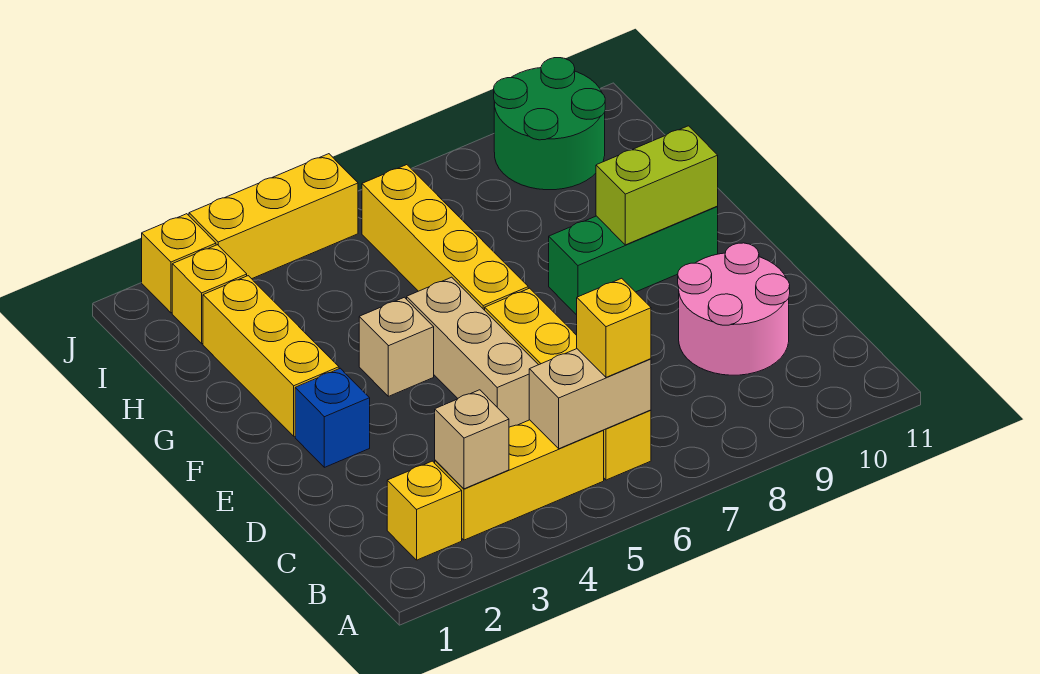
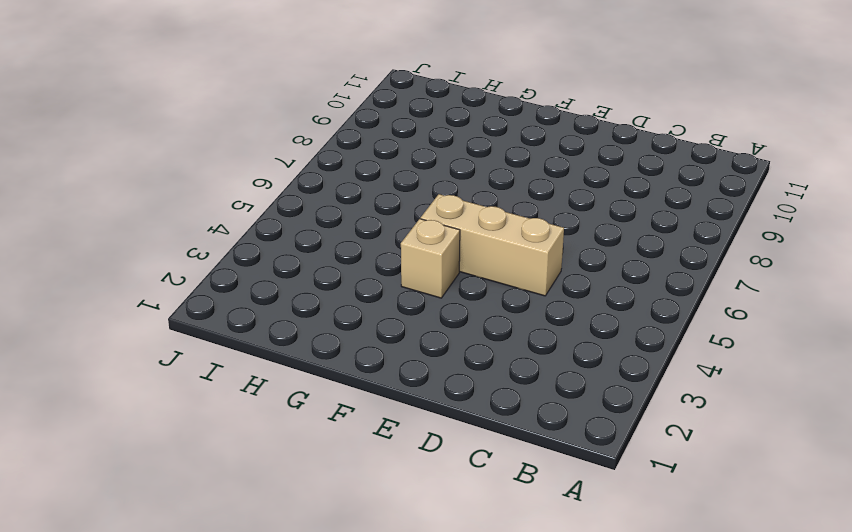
none -> yellow brick B2 level 1
none -> yellow brick B3:B5 level 1
none -> yellow brick B6:E6 level 1

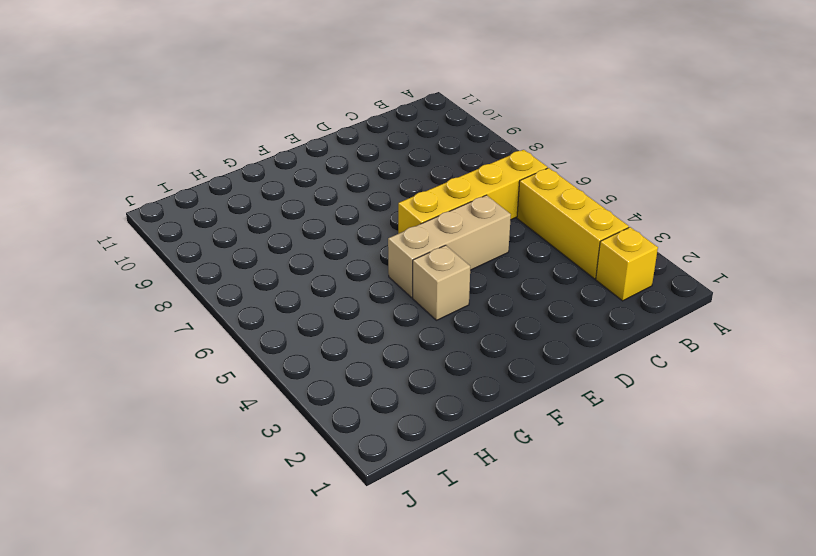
none -> pink round brick C9:D10 level 1
none -> blue brick E2 level 1
none -> yellow brick F2:H2 level 1

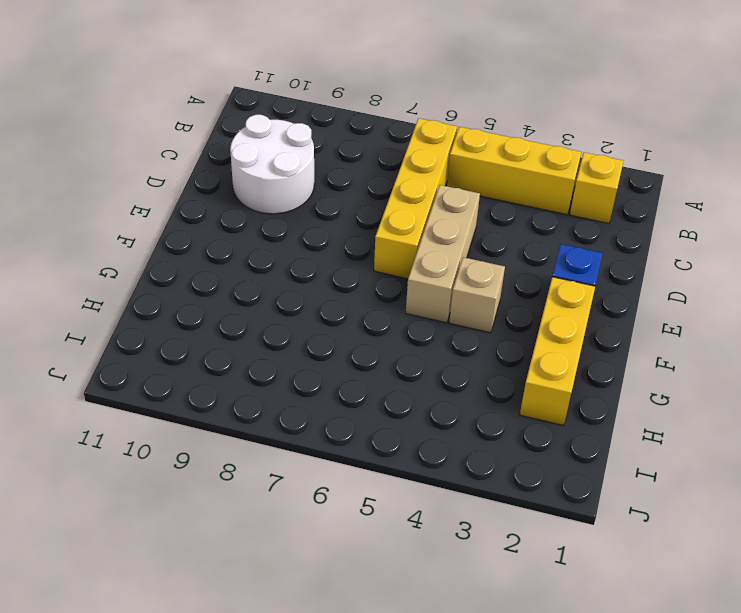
white round brick C9:D10 level 1 -> pink round brick C9:D10 level 1
none -> yellow brick F6:I6 level 1
none -> green brick F8:F10 level 1
none -> yellow brick I2 level 1

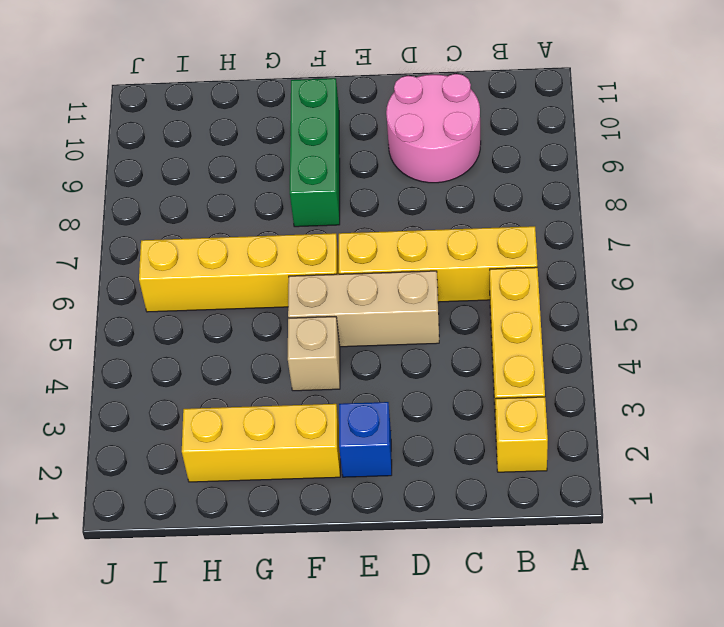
none -> yellow brick I2 level 1
none -> green round brick I9:J10 level 1
none -> yellow brick J2 level 1

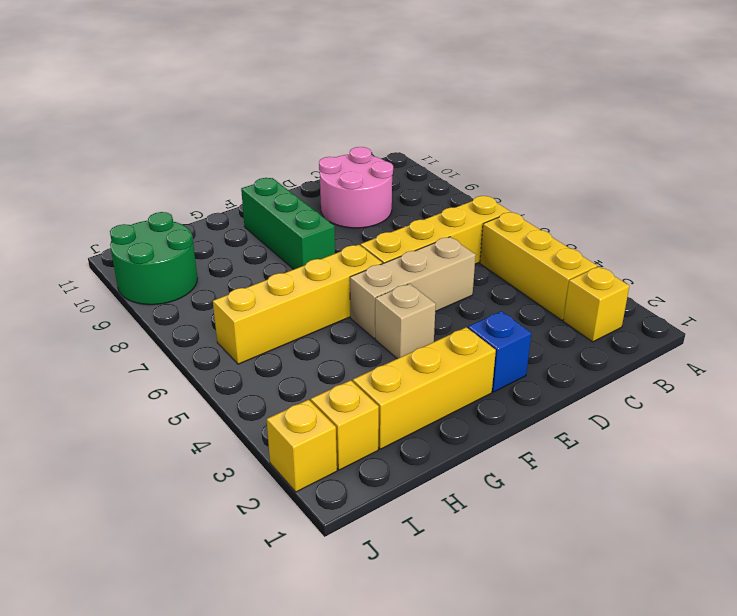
none -> yellow brick J3:J5 level 1
none -> tan brick B3 level 2
none -> tan brick B5:B6 level 2

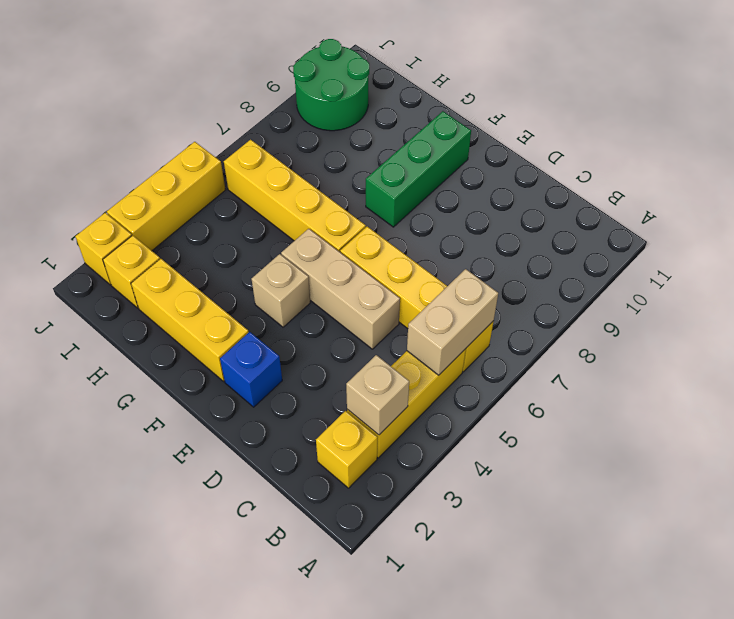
none -> pink round brick C9:D10 level 1
none -> lime brick F9:F10 level 2
none -> yellow brick B6 level 3

